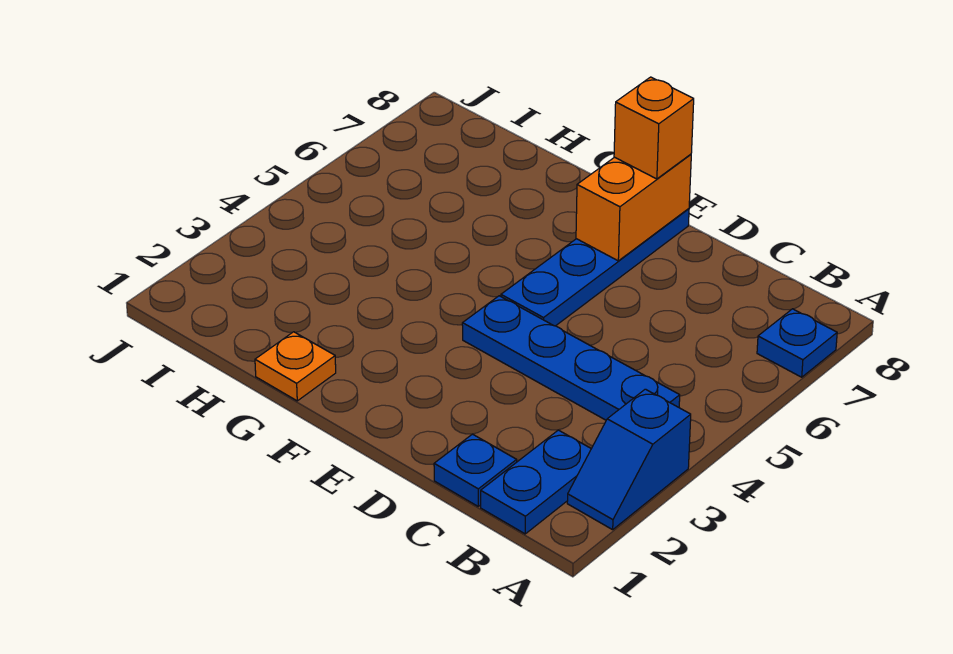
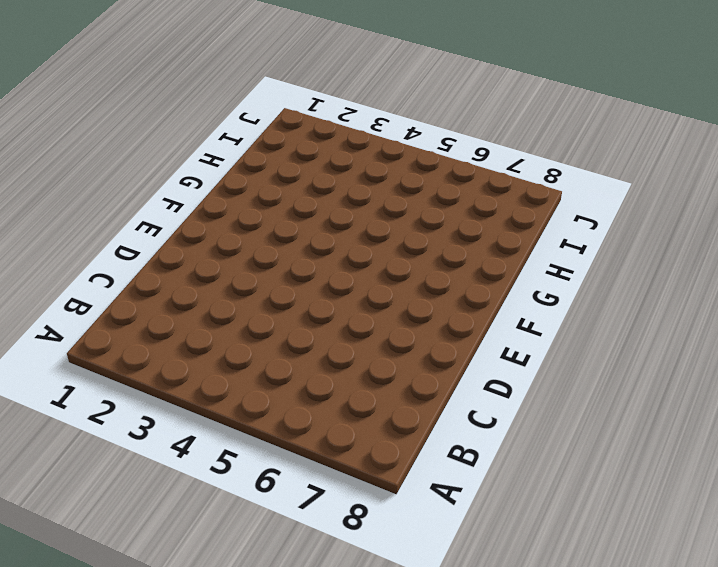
none -> blue slope A2:A3 level 1 top 3
none -> blue plate A7 level 1

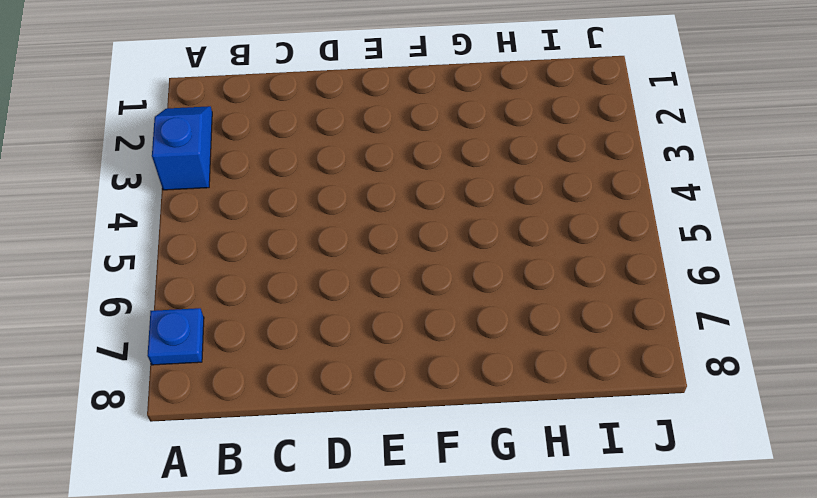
none -> blue plate B1:B2 level 1
none -> blue plate B4:E4 level 1

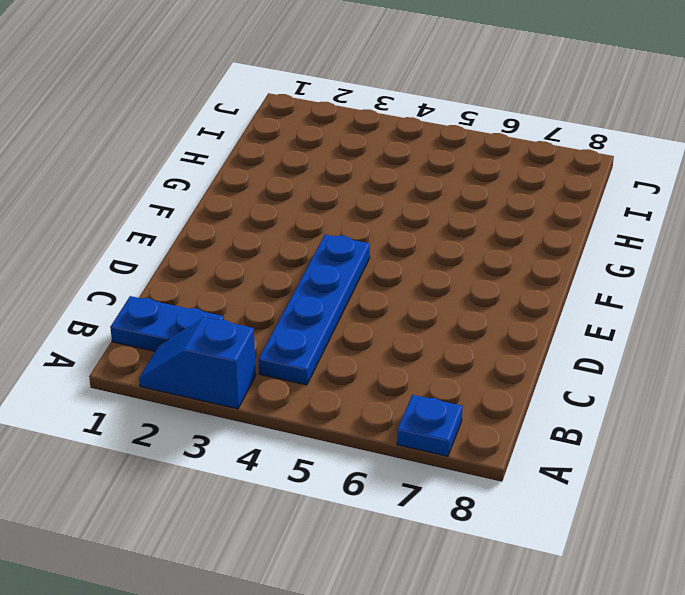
none -> blue plate C1 level 1
none -> blue plate E5:E8 level 1

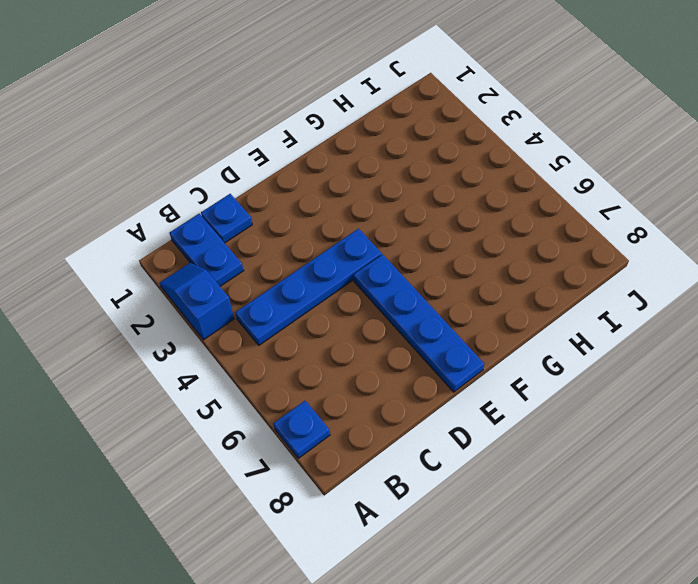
none -> orange plate G1 level 1
none -> orange brick E7:E8 level 2

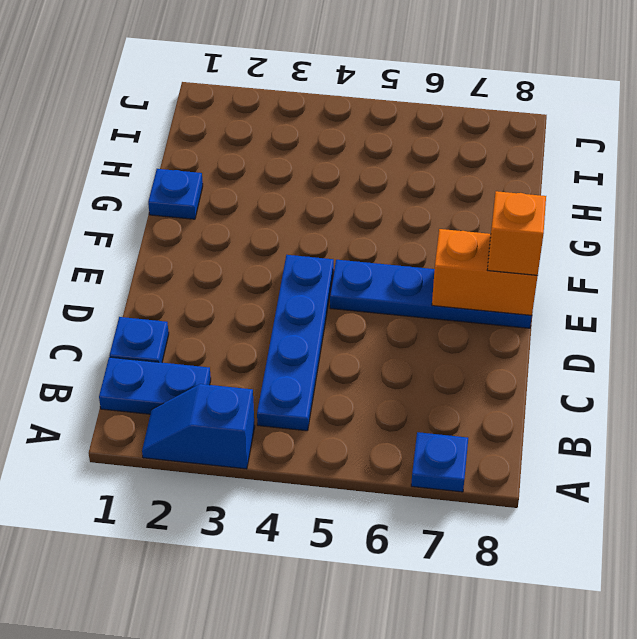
blue plate G1 level 1 -> orange plate G1 level 1

